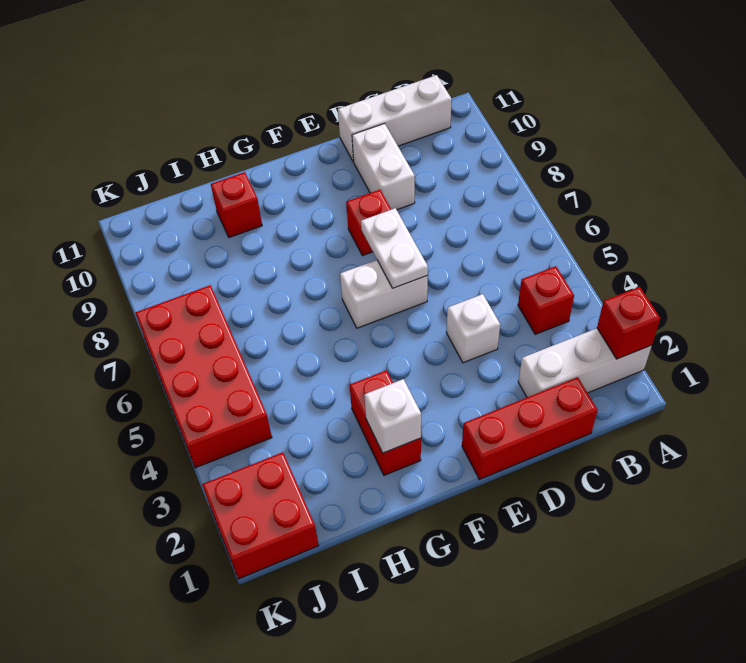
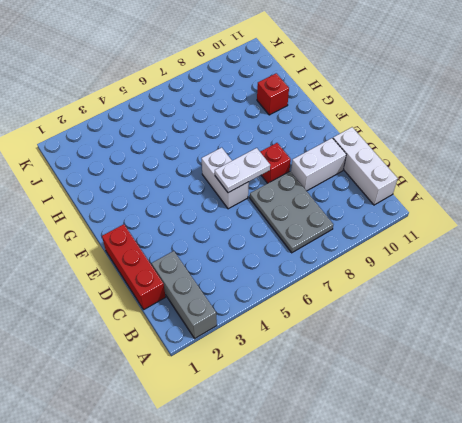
grey brick A2:C2 level 1 -> white brick A2:C2 level 1
grey plate B7:D8 level 1 -> none
none -> red brick B4 level 1
none -> white brick D4 level 1
none -> red brick G2:G3 level 1

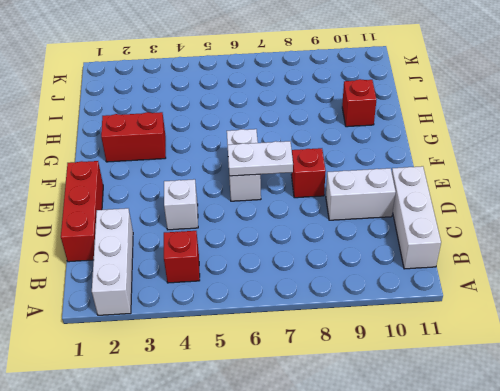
none -> red brick J1:K2 level 1
none -> red brick J4:K7 level 1
none -> red brick A2 level 2

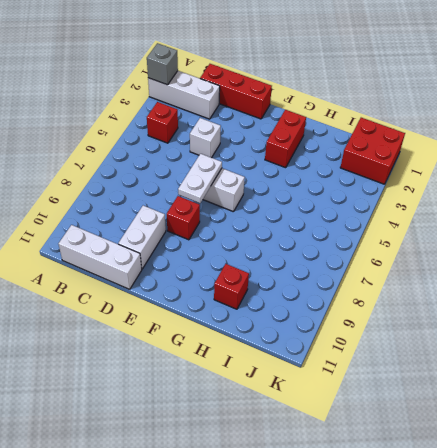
grey brick A2 level 2 -> red brick A2 level 2
none -> red brick J4:K7 level 1
none -> white brick G2 level 2

